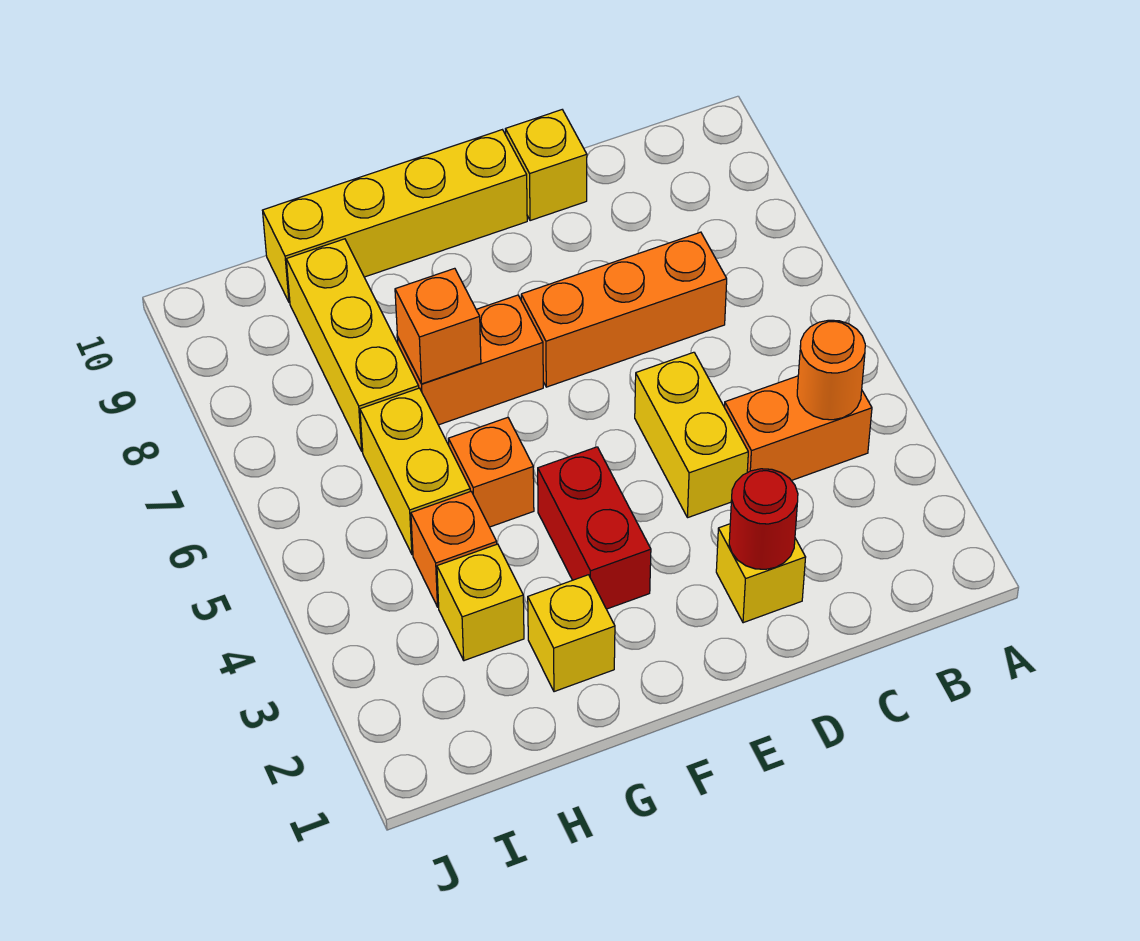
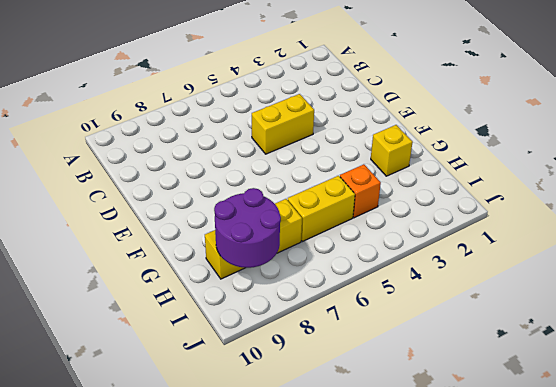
purple round brick H8:I9 level 2 -> none
none -> orange brick B4:C4 level 1
none -> orange brick C7:E7 level 1
none -> yellow brick D2 level 1

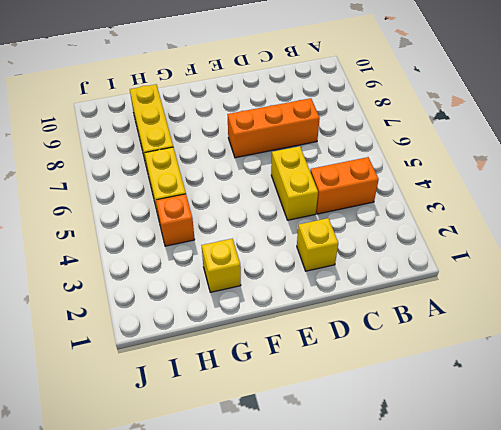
none -> yellow brick D10 level 1
none -> yellow brick E10:H10 level 1
none -> red brick F3:F4 level 1

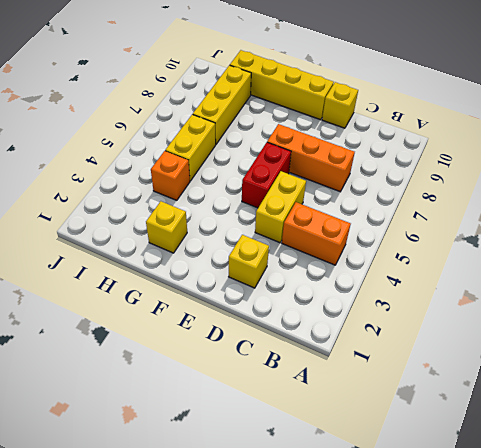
red brick E5:E6 level 1 -> red brick F3:F4 level 1
none -> orange brick F7:G7 level 1
none -> orange brick G5 level 1
none -> yellow brick H3 level 1

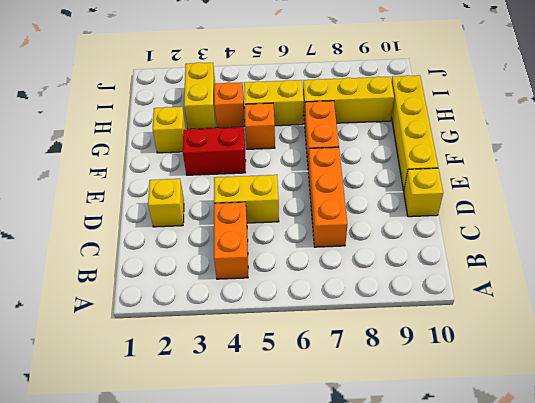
yellow brick H3:I3 level 1 -> yellow brick H3 level 1
none -> orange round brick B4 level 2
none -> red round brick D2 level 2
none -> orange brick G7 level 2

